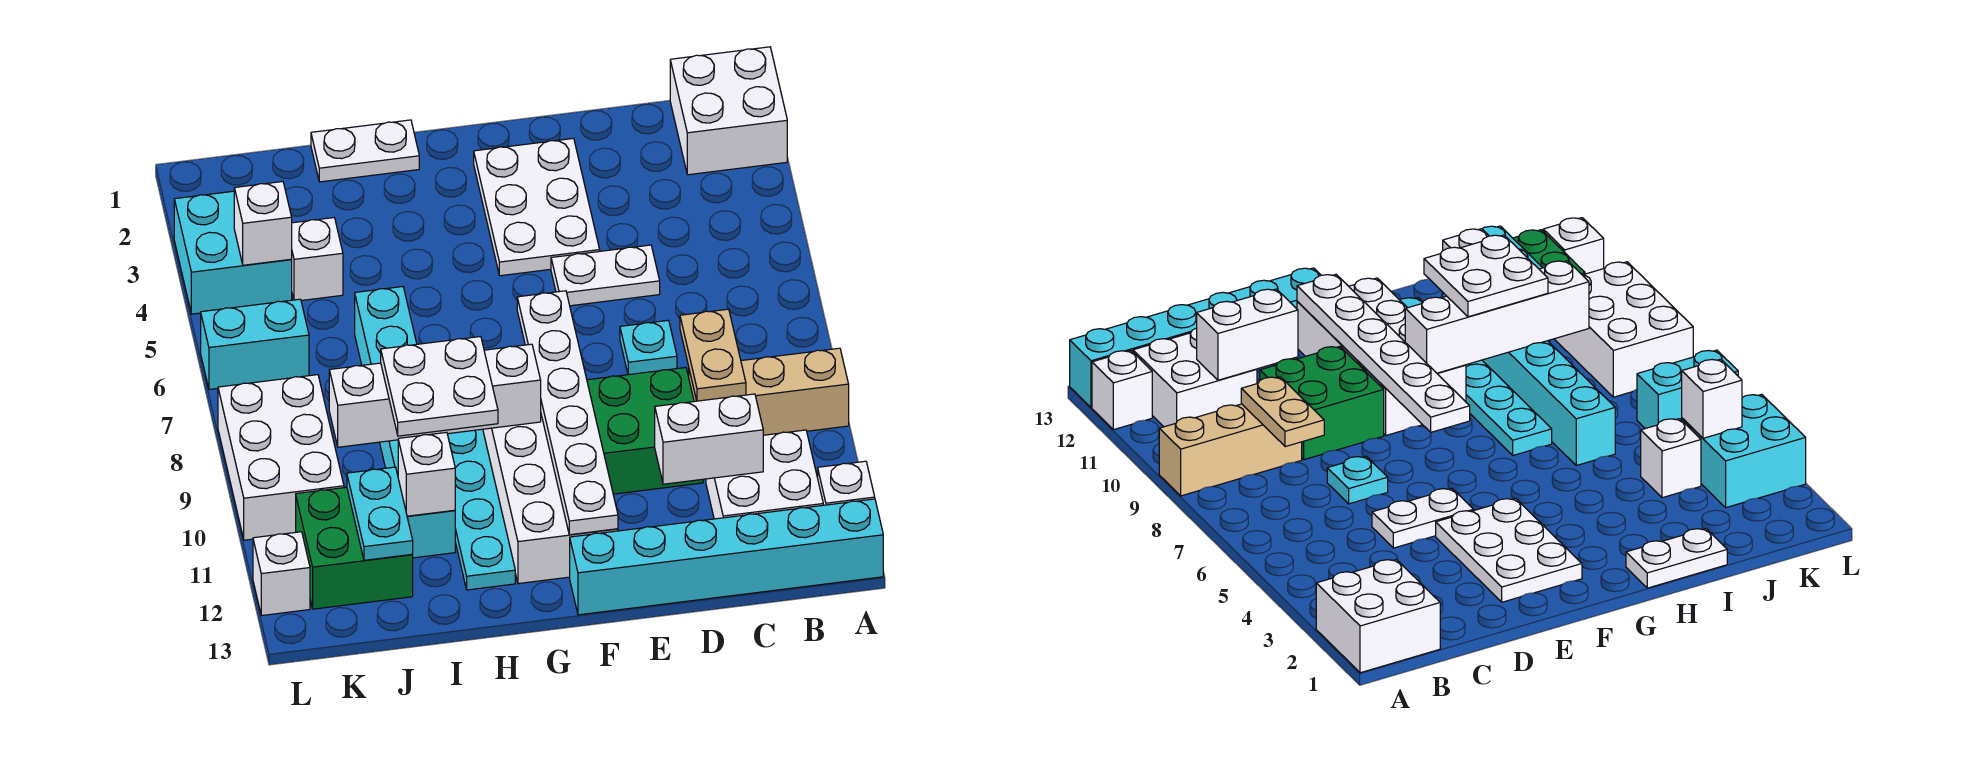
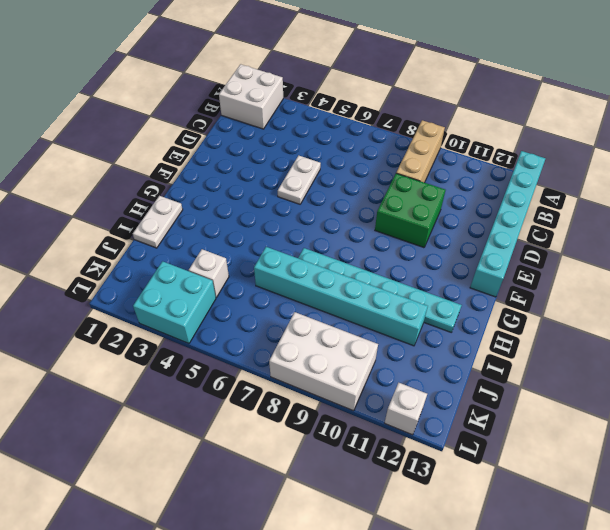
none -> white brick A12 level 1
none -> white brick B11:C12 level 1
none -> cyan plate D7 level 1

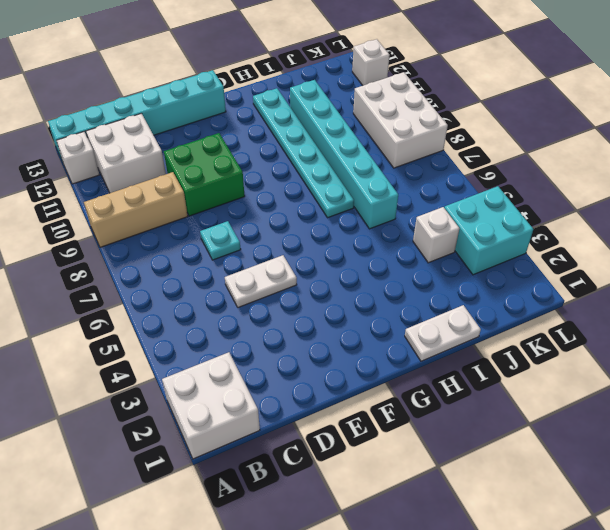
none -> white plate E2:F4 level 1
none -> white brick F9:G12 level 1
none -> green brick J11:K12 level 1

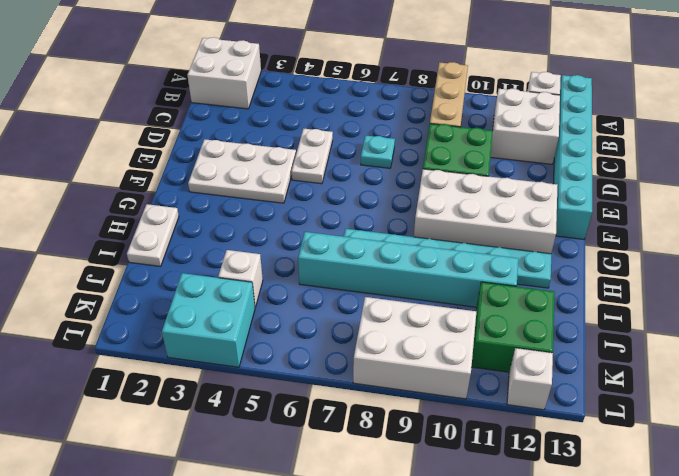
none -> cyan brick K6:L6 level 1
none -> tan plate C8:C9 level 2
none -> white brick C11:D11 level 2

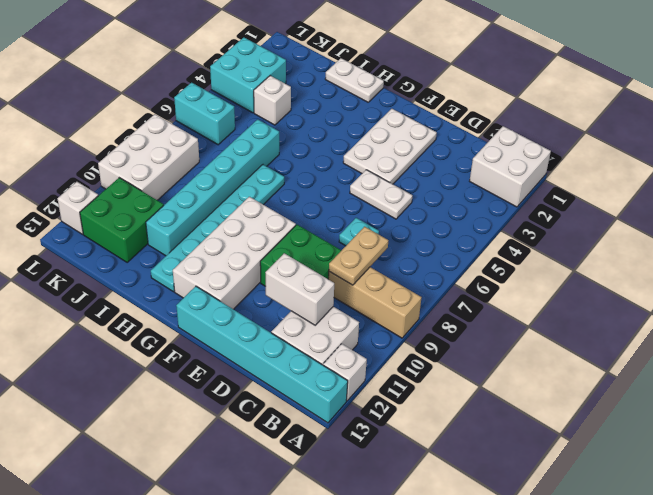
none -> white plate F7:F12 level 2
none -> white brick G9:J9 level 2
none -> white brick I11 level 2

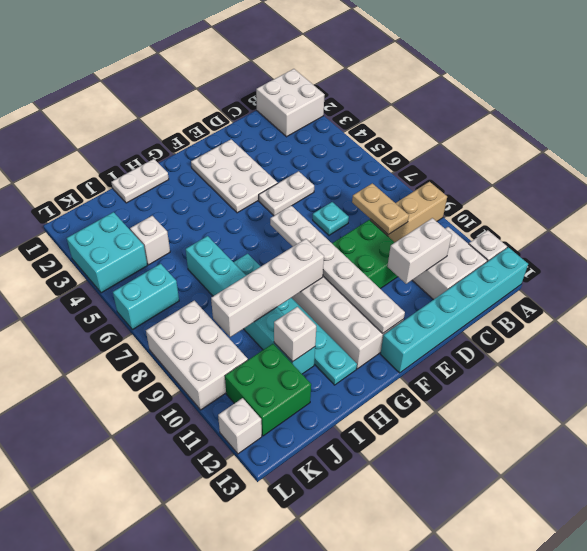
none -> cyan plate J11:J12 level 2
none -> white brick K4 level 2
none -> white plate H9:I10 level 3

